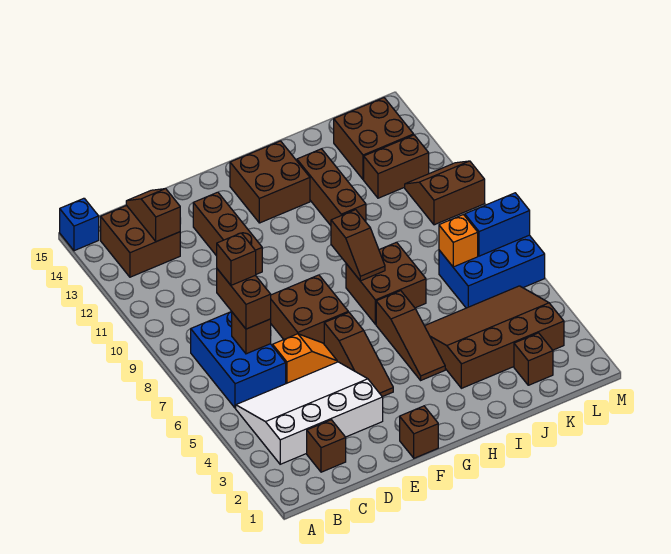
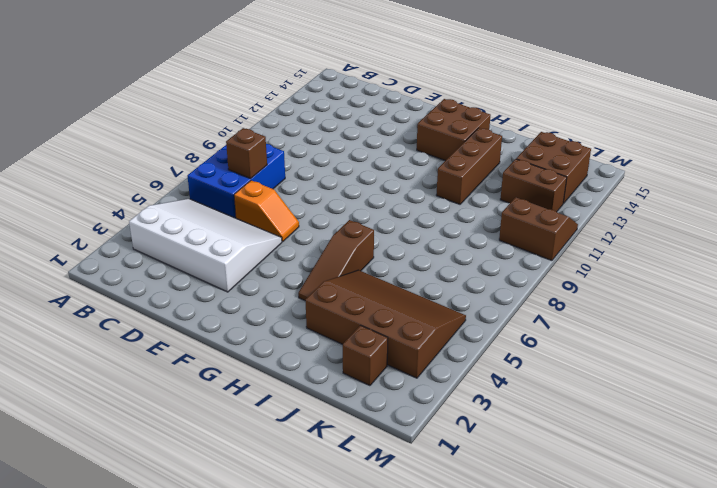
none -> blue brick A15 level 1
none -> brown brick B13:C14 level 1
none -> brown brick C2 level 1

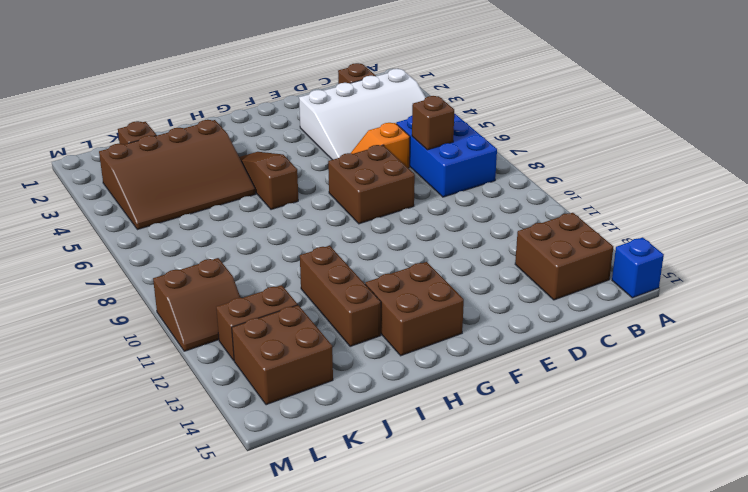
none -> brown brick E11:E13 level 1
none -> brown brick F1 level 1
none -> brown slope F4:F6 level 1 top 6

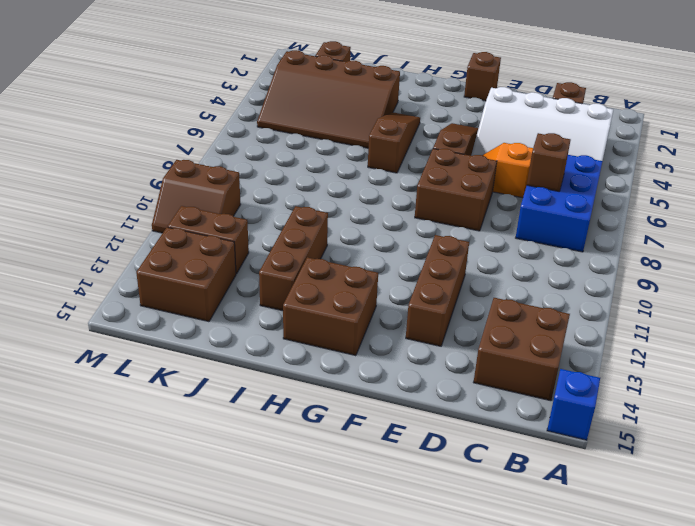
none -> brown brick H7:I8 level 1
none -> blue brick K6:M7 level 1
none -> brown slope C13:C14 level 2 top 13

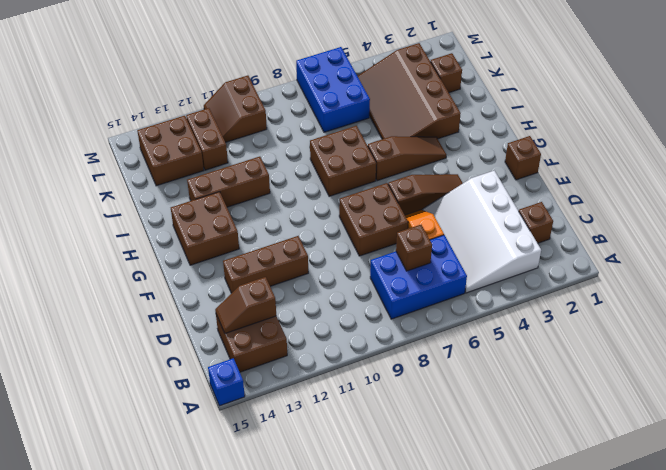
none -> brown slope H8:H9 level 2 top 9
none -> orange brick K7 level 2
none -> blue brick L7:M7 level 2

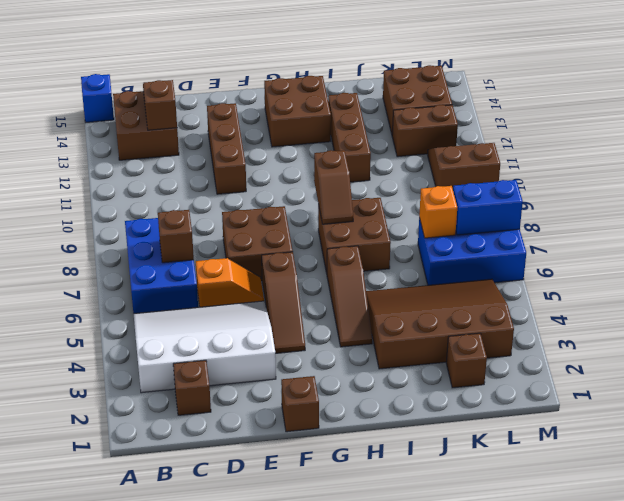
none -> brown brick C7:C8 level 3
none -> brown brick C8 level 4

